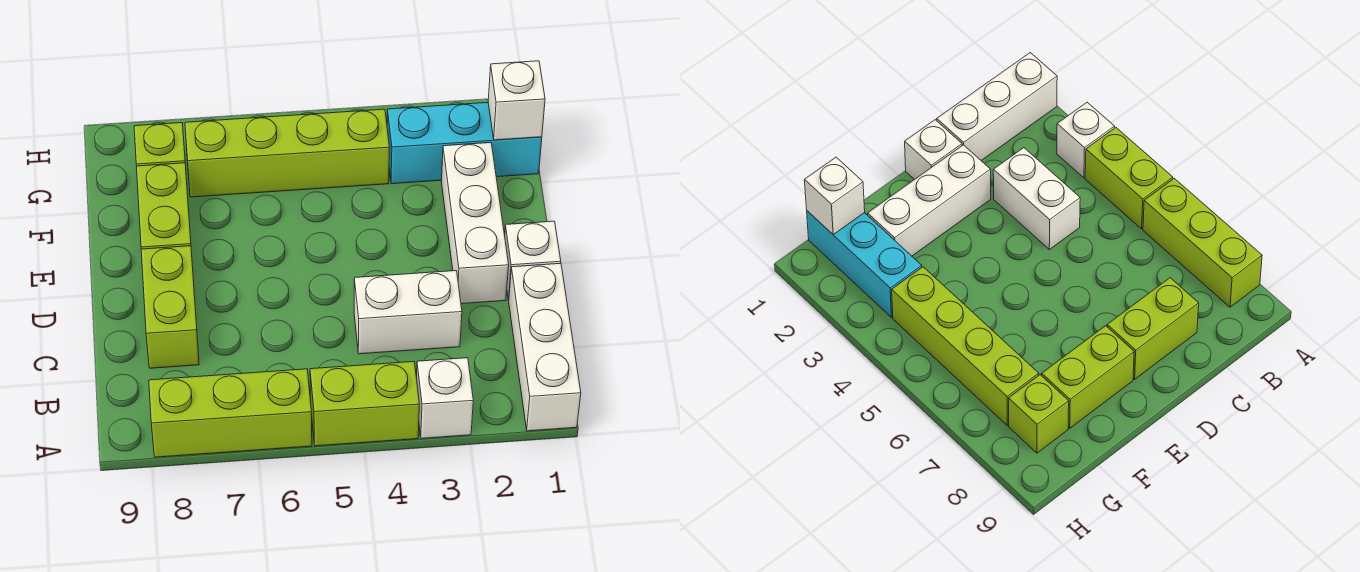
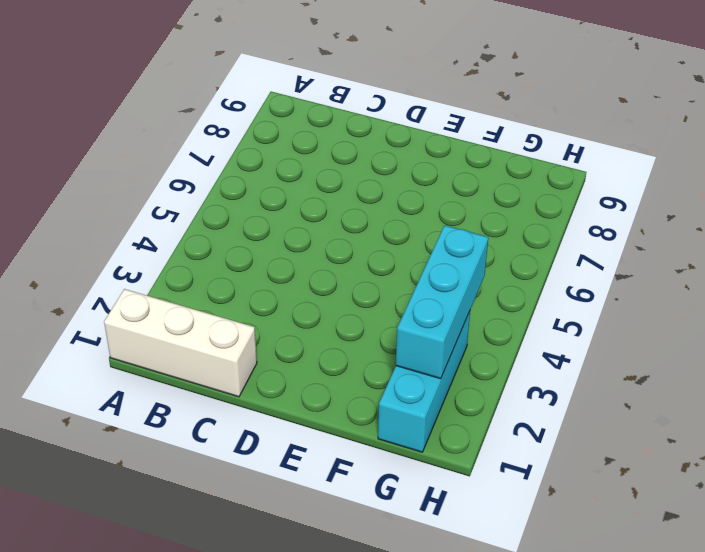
cyan brick G2:G4 level 2 -> none
none -> white brick A3 level 1
none -> lime brick A4:A5 level 1
none -> lime brick A6:A8 level 1

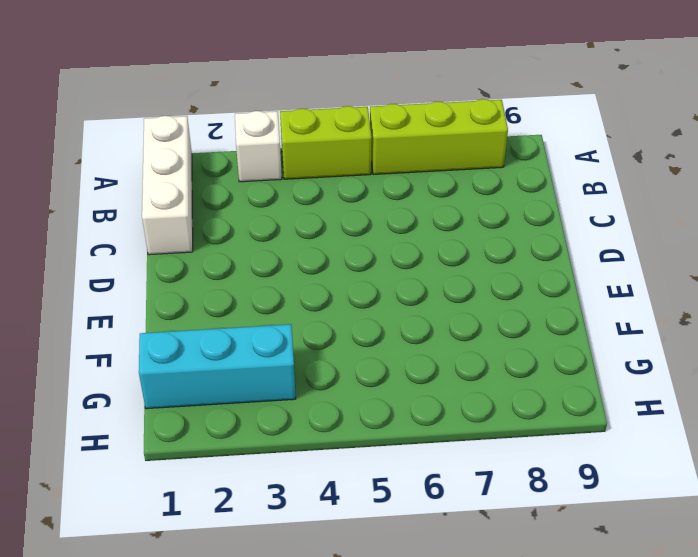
none -> white brick C3:C4 level 1
none -> lime brick C8:D8 level 1
none -> white brick D1 level 1

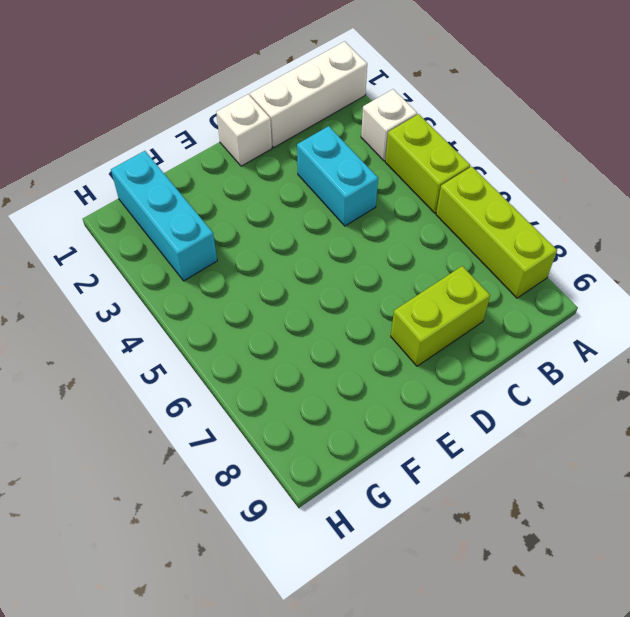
cyan brick C3:C4 level 1 -> white brick C3:C4 level 1
none -> white brick D2:F2 level 1
none -> lime brick E8:F8 level 1
none -> lime brick G4:G7 level 1

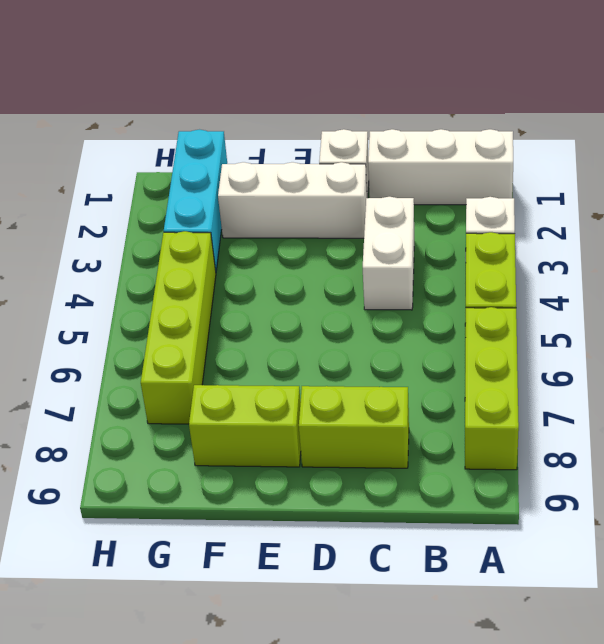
none -> lime brick G8 level 1
none -> white brick G1 level 2

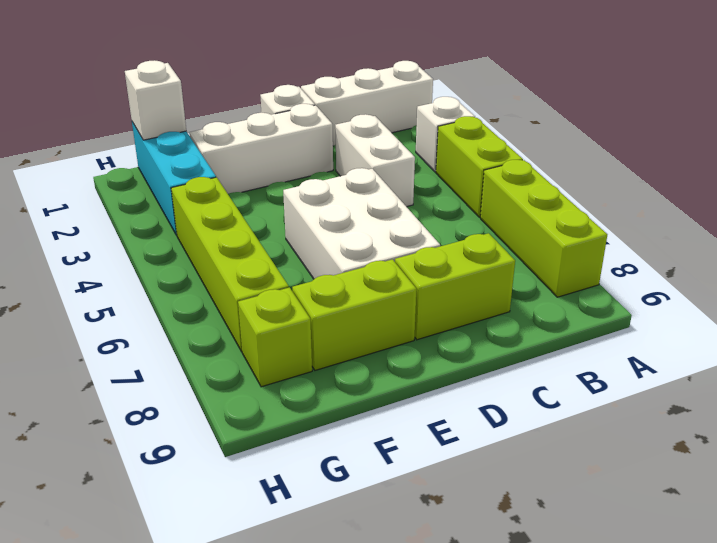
white brick D5:E7 level 1 -> none

